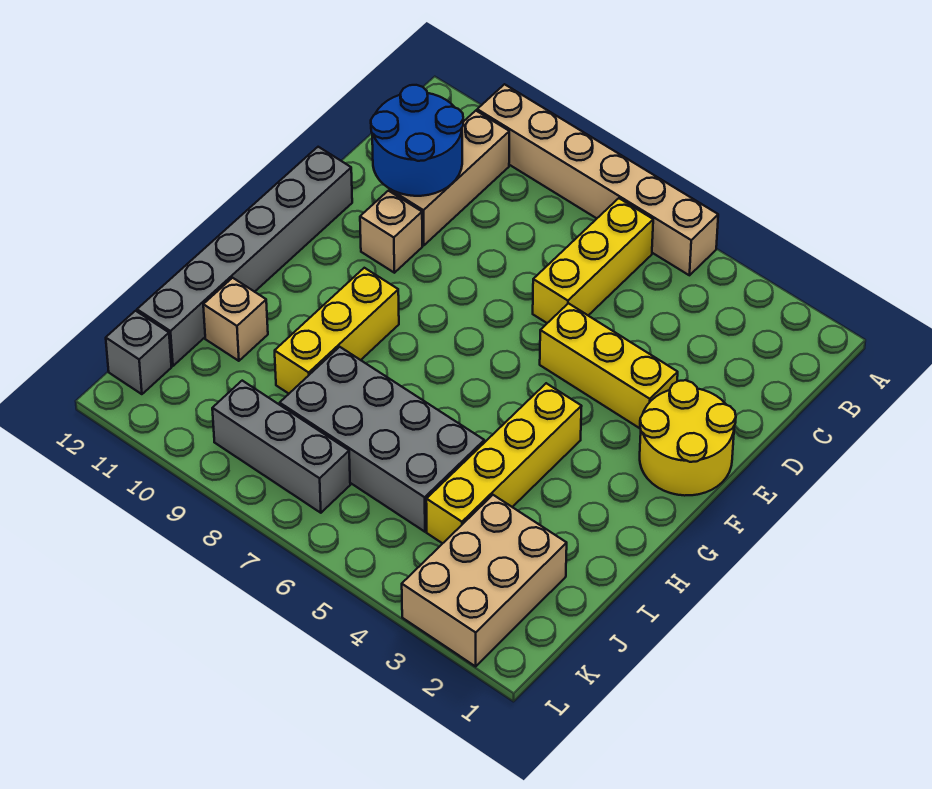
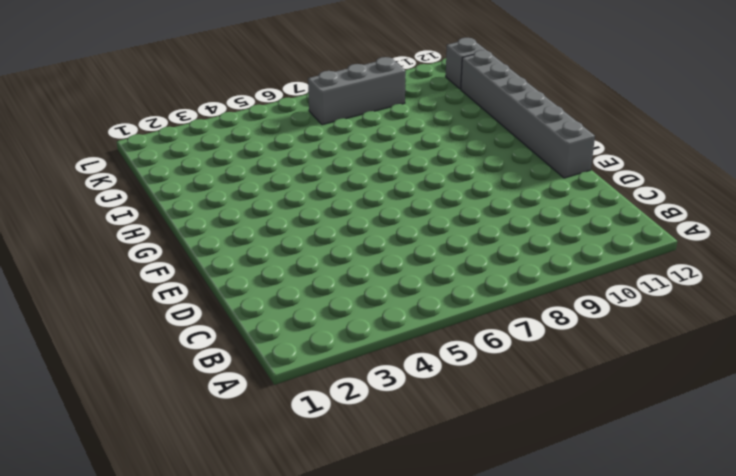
none -> tan brick A5:A10 level 1
none -> yellow brick B6:D6 level 1
none -> tan brick B10:D10 level 1

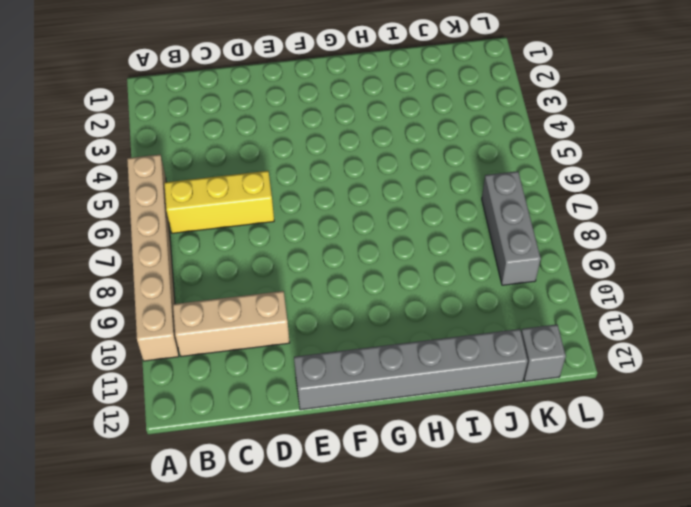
none -> yellow round brick E1:F2 level 1
none -> yellow brick E3:E5 level 1
none -> tan brick E10 level 1

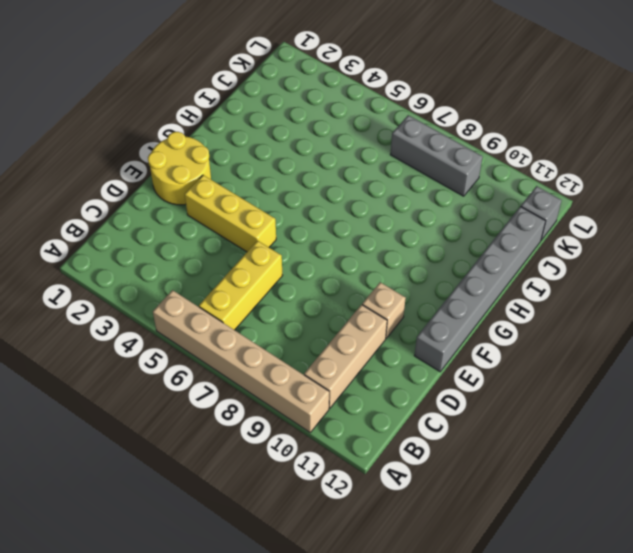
none -> yellow brick G4:J4 level 1
none -> yellow brick G9:I9 level 1
none -> grey brick I5:J8 level 1

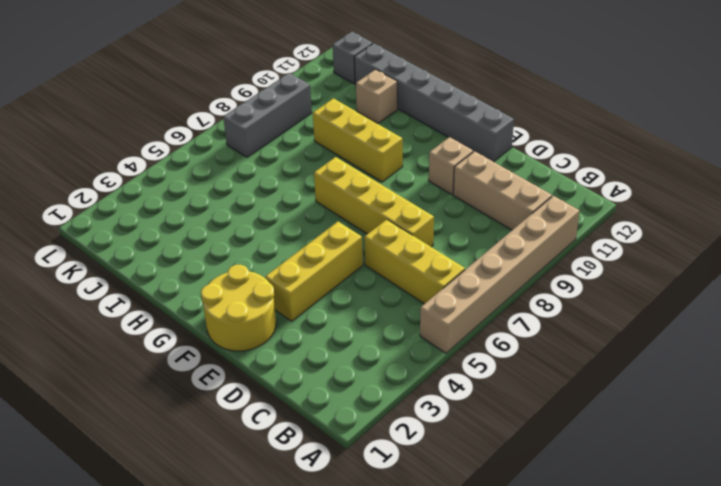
yellow brick D7:G7 level 1 -> yellow brick G4:J4 level 1
none -> grey brick I5:J8 level 1
none -> tan brick J2:L3 level 1
none -> blue round brick C10:D11 level 2

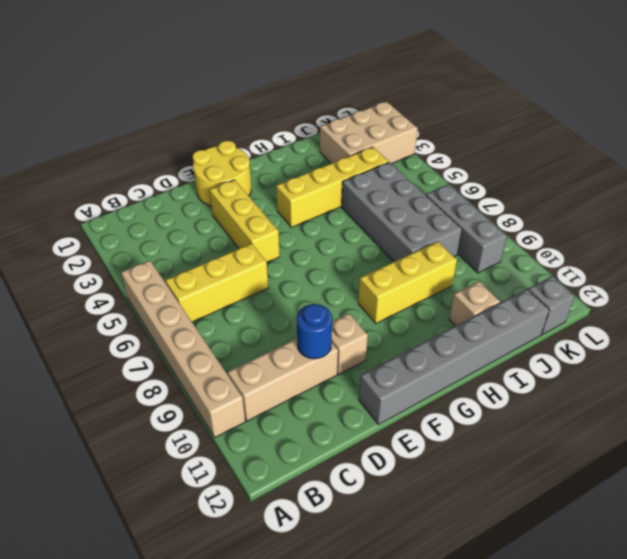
blue round brick D10 level 2 -> blue round brick C10:D11 level 2

